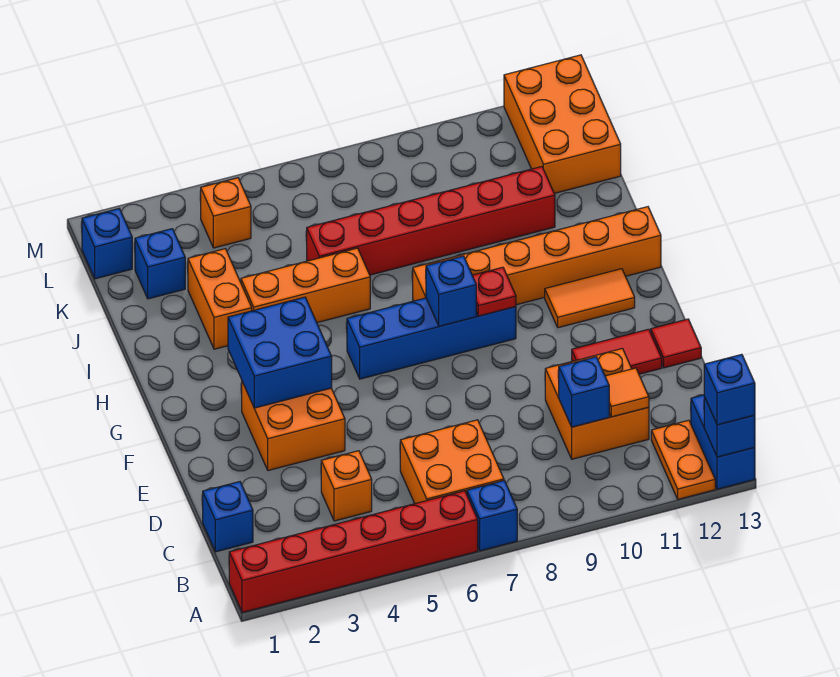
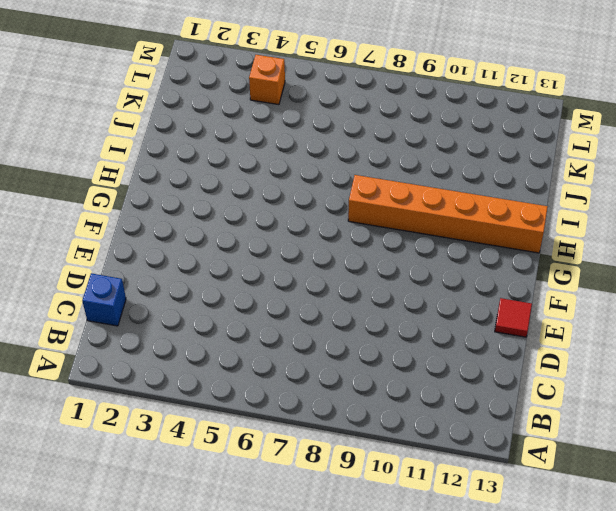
none -> red brick A1:A6 level 1
none -> blue brick A7 level 1
none -> orange plate A12:B12 level 1

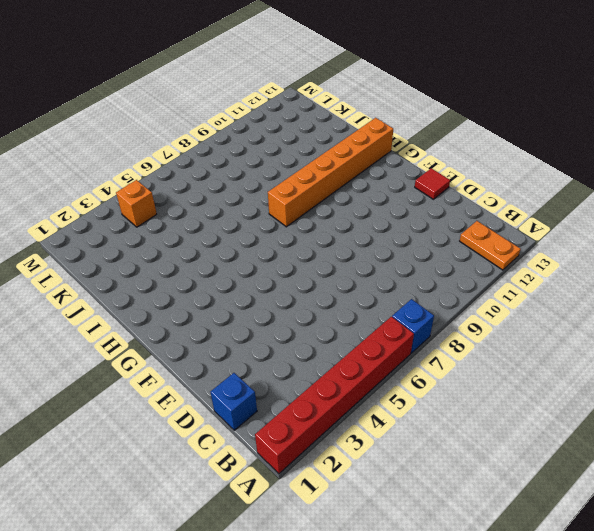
none -> blue brick A13:B13 level 1
none -> orange brick B6:C7 level 1
none -> orange brick C4 level 1

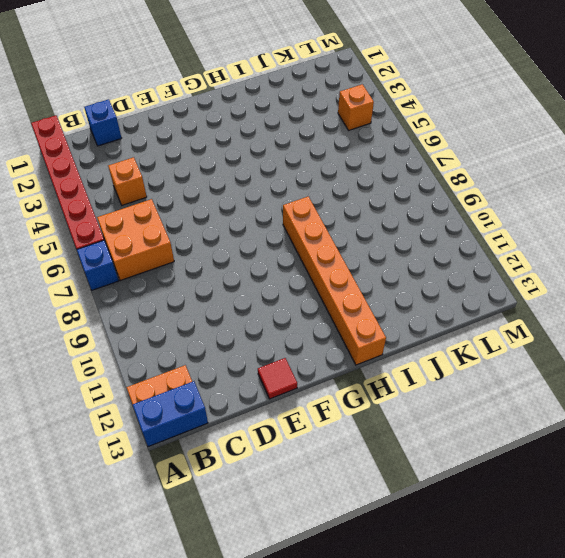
none -> orange brick C10:D11 level 1
none -> orange brick E3:F4 level 1
none -> red tile E11:E12 level 1

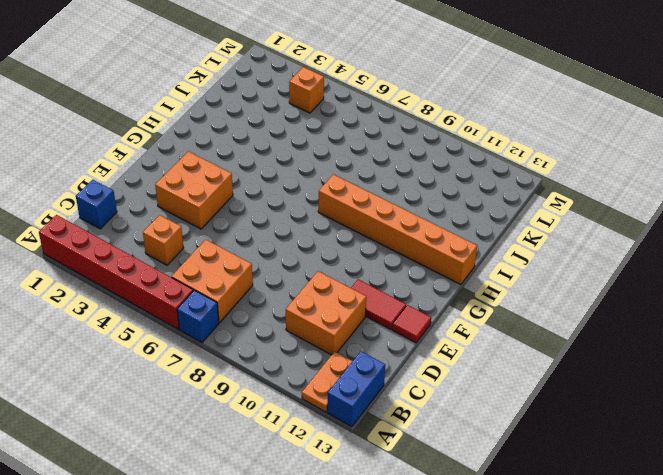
none -> blue brick G6:G9 level 1
none -> orange tile G11:G12 level 1
none -> orange brick I3:J3 level 1

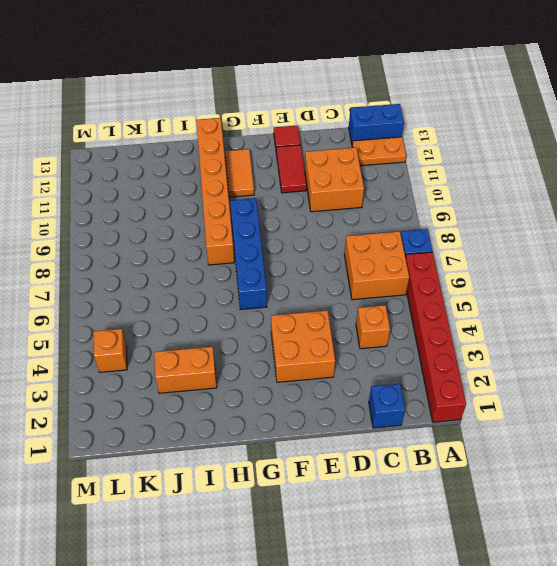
none -> orange brick I4:I6 level 1
none -> red brick J6:J11 level 1
none -> blue brick K2 level 1

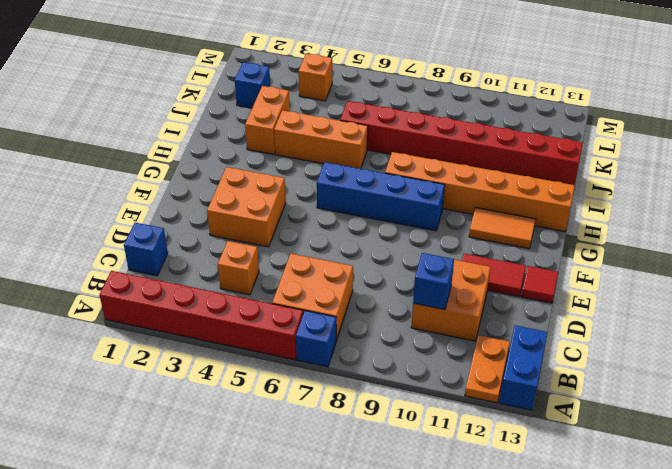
red brick J6:J13 level 1 -> red brick J6:J11 level 1
none -> orange brick K12:M13 level 1
none -> blue brick L1 level 1
none -> blue brick A13 level 2

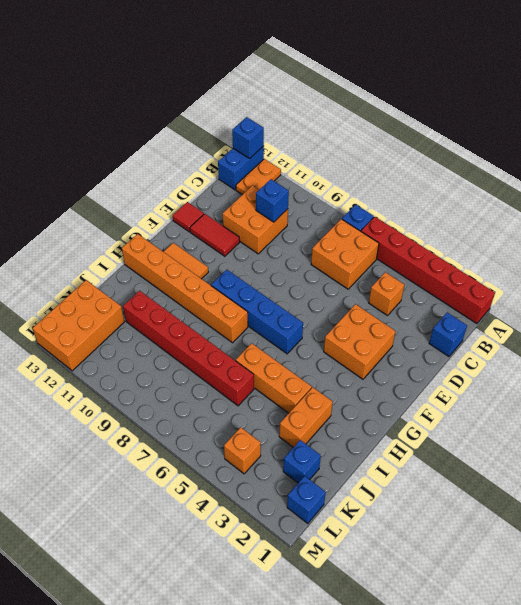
none -> orange tile C11 level 2
none -> blue brick F3:G4 level 2
none -> blue brick G8 level 2

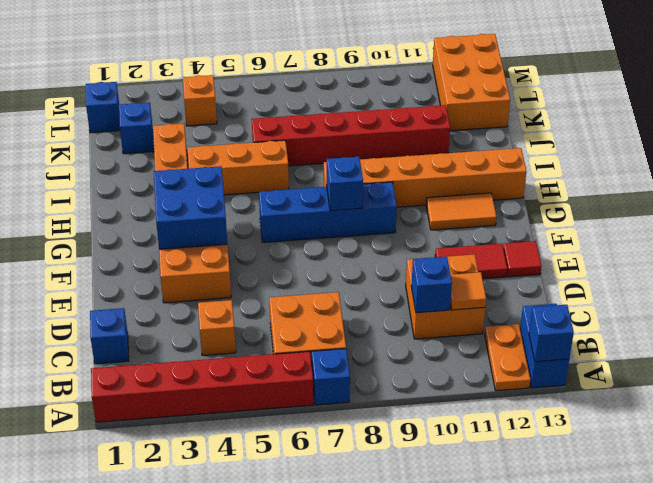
none -> red plate G9 level 2
none -> blue brick A13 level 3

